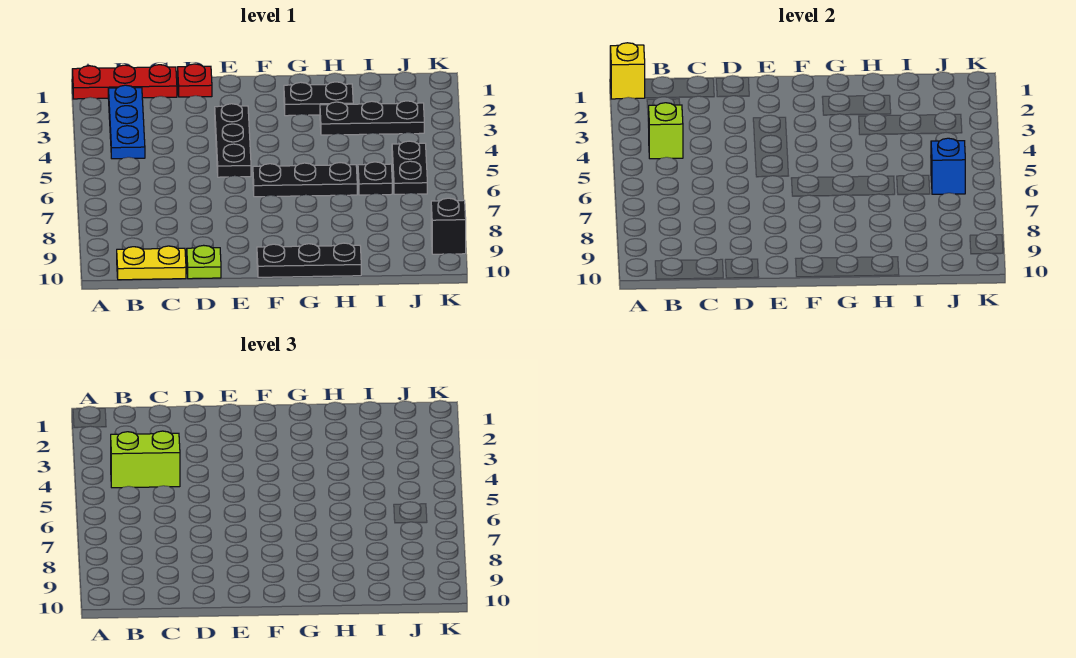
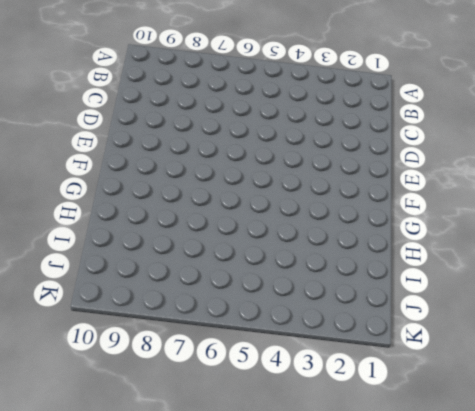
none -> red plate A1:C1 level 1
none -> blue plate B2:B4 level 1
none -> yellow plate B10:C10 level 1

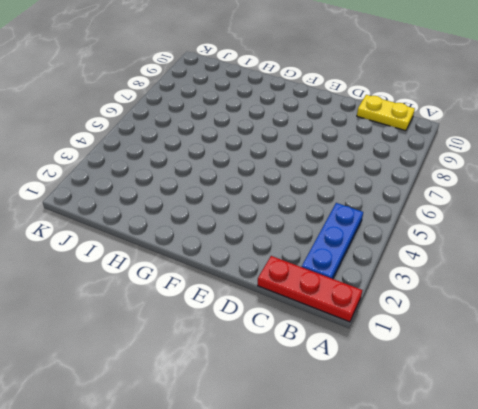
none -> red plate D1 level 1
none -> lime plate D10 level 1
none -> black plate E3:E5 level 1

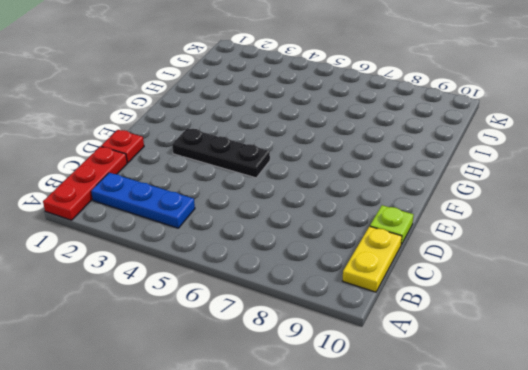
none -> black plate F6:H6 level 1
none -> black plate F10:H10 level 1
none -> black plate G2:H2 level 1

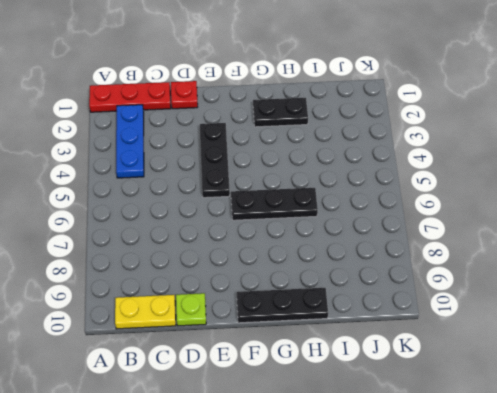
none -> black plate H3:J3 level 1
none -> black plate I6 level 1
none -> black plate J5:J6 level 1

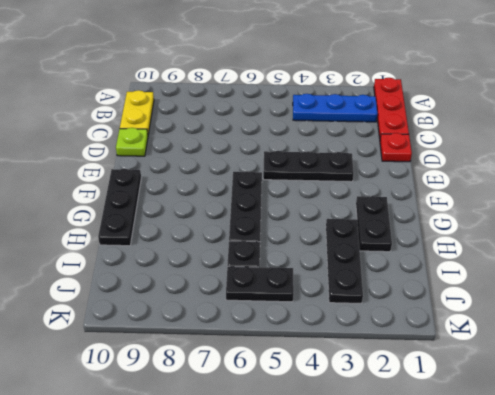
none -> black brick K9 level 1
none -> yellow brick A1 level 2
none -> lime brick B4 level 2

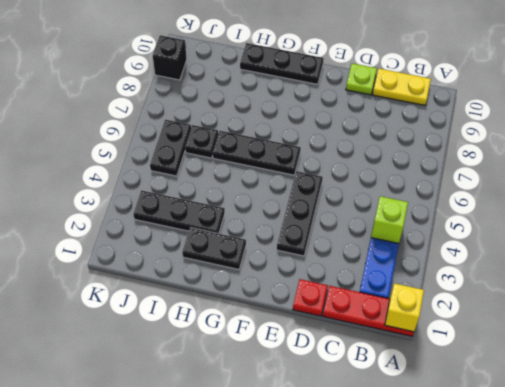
none -> blue brick J6 level 2
none -> lime brick B4:C4 level 3

